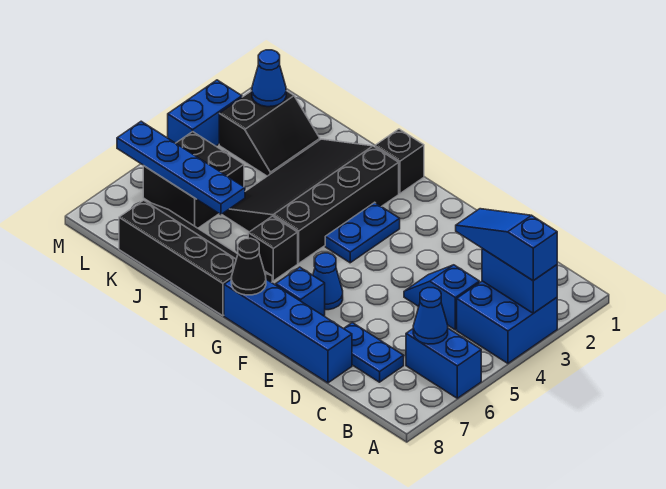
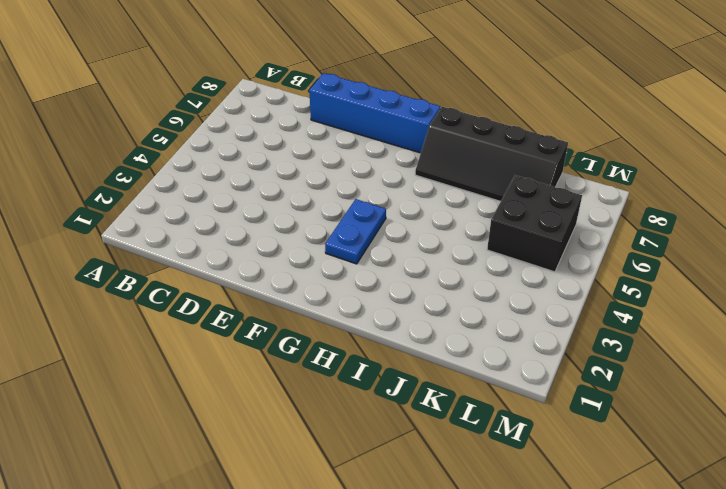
none -> blue brick A3:B4 level 1
none -> blue brick A6:B6 level 1
none -> blue slope C4:D4 level 1 top C

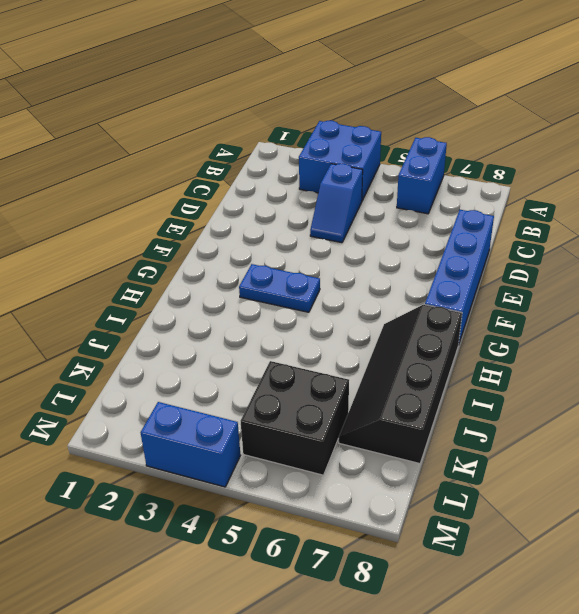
none -> blue plate C7:D7 level 1
none -> blue cone F6 level 1
none -> blue brick F7 level 1

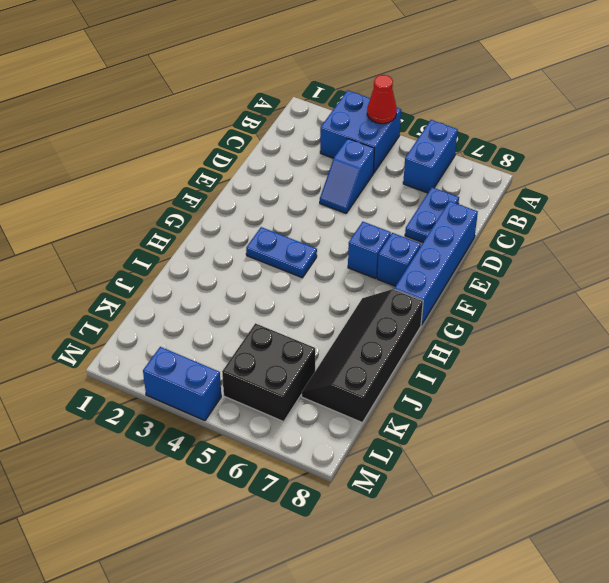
red cone A4 level 2 -> none
blue brick F6 level 1 -> blue cone F6 level 1
none -> black brick H1 level 1
none -> black slope H2:J5 level 1 top H
none -> black brick H6 level 1

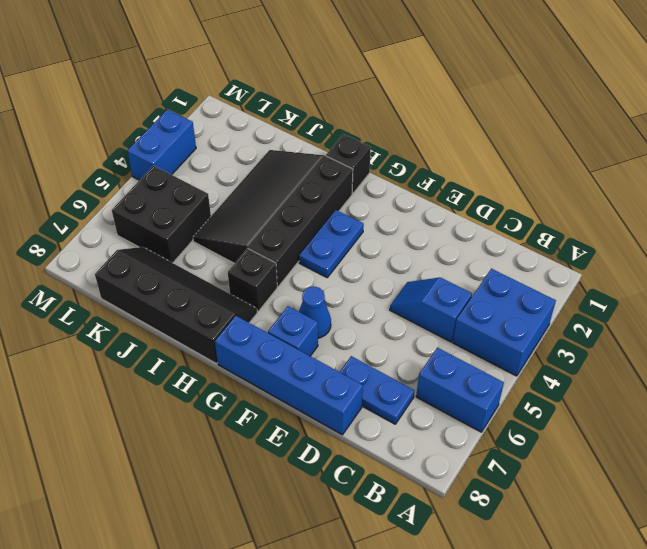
none -> black slope K2:L3 level 1 top L
none -> blue brick A3:B3 level 2
none -> blue cone B6 level 2

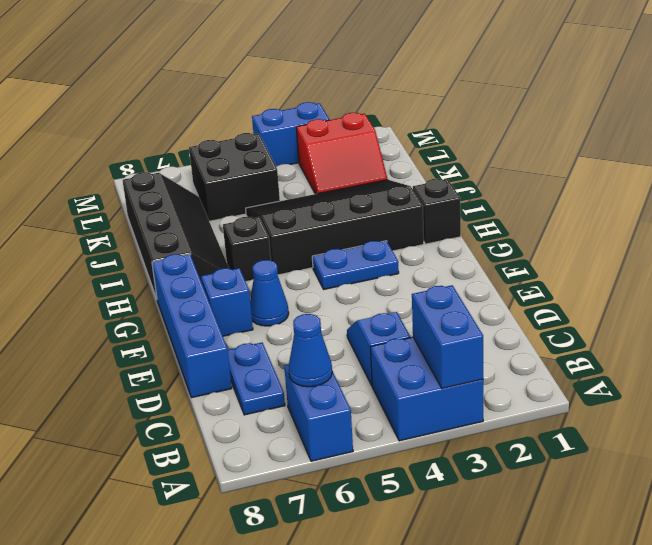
red slope K2:L3 level 1 top L -> black slope K2:L3 level 1 top L
none -> black cone G8 level 2
none -> blue plate J6:M6 level 2
none -> blue cone L2 level 2

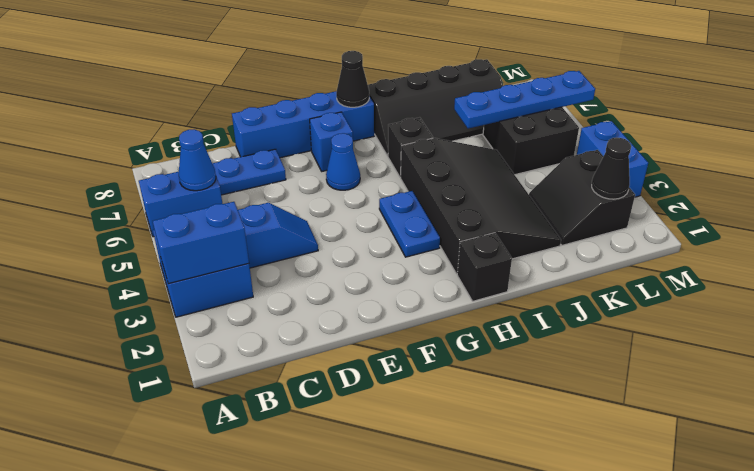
black cone L2 level 2 -> blue cone L2 level 2
none -> blue slope A3:C3 level 3 top A

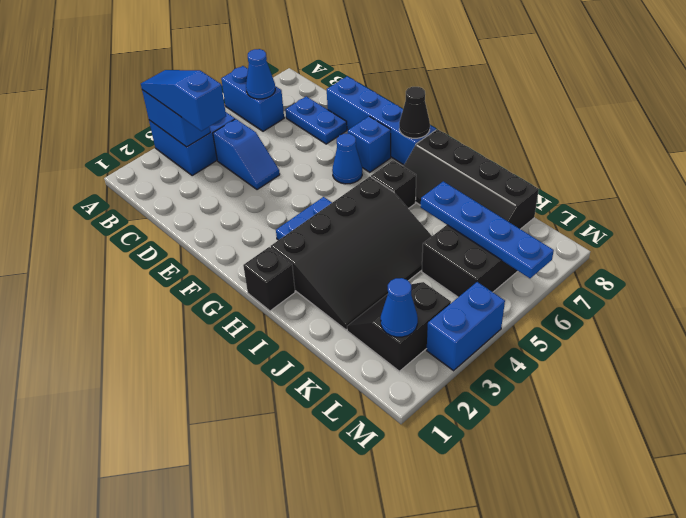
blue slope A3:C3 level 3 top C -> blue slope A3:C3 level 3 top A

